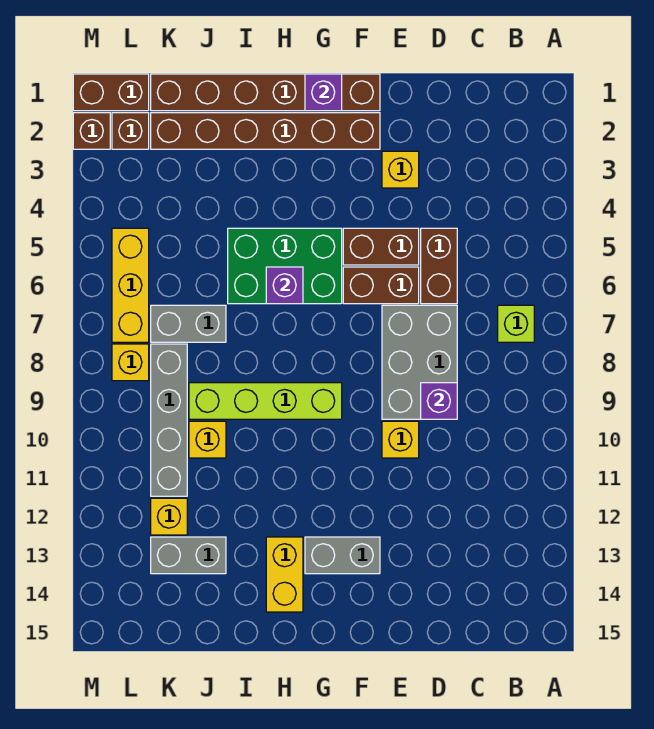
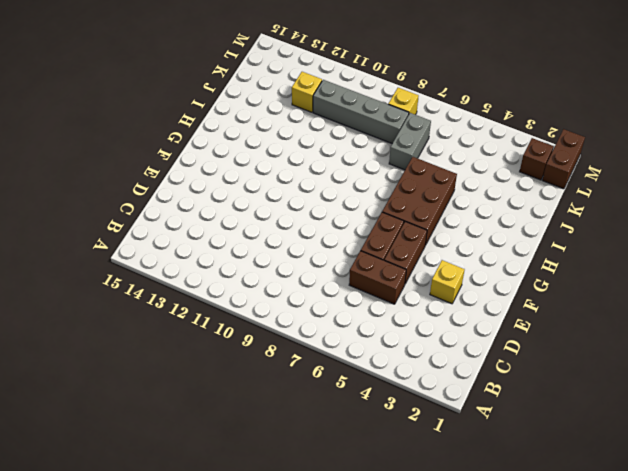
brown brick G5:I6 level 1 -> green brick G5:I6 level 1
none -> lime brick B7 level 1
none -> grey brick D7:E9 level 1
none -> yellow brick E10 level 1

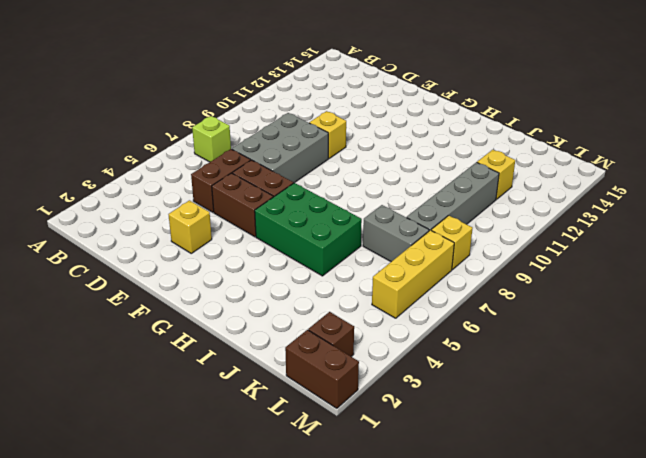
none -> brown brick F1:K1 level 1
none -> brown brick F2:K2 level 1
none -> grey brick F13:G13 level 1

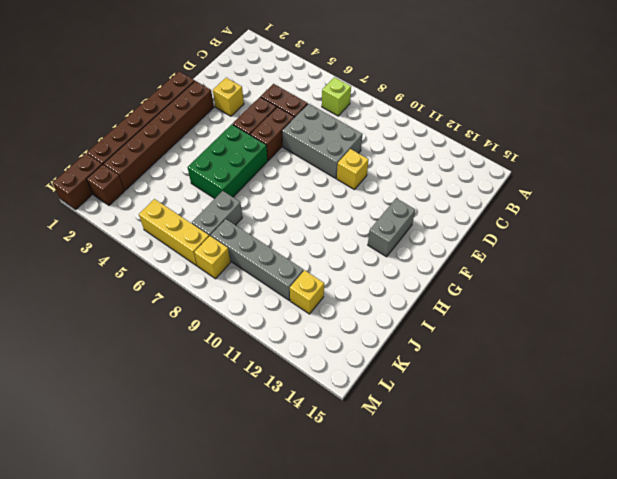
none -> lime brick G9:J9 level 1
none -> yellow brick H13:H14 level 1
none -> yellow brick J10 level 1

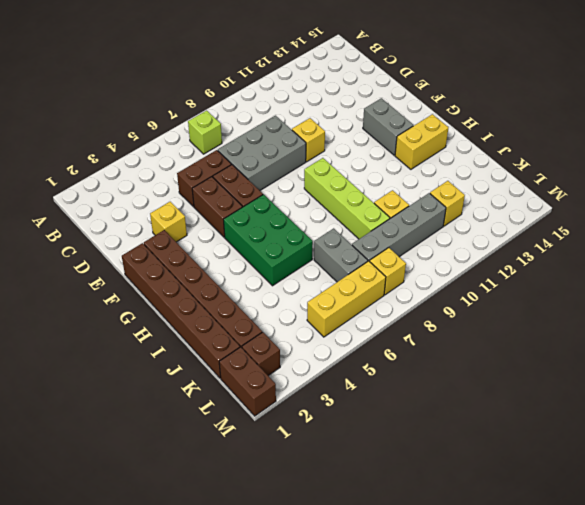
none -> grey brick J13:K13 level 1
none -> brown brick M2 level 1
none -> purple brick D9 level 2

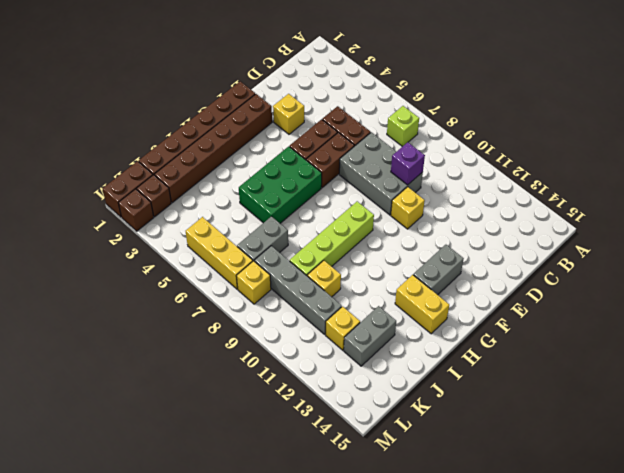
none -> purple brick G1 level 2
none -> purple brick H6 level 2

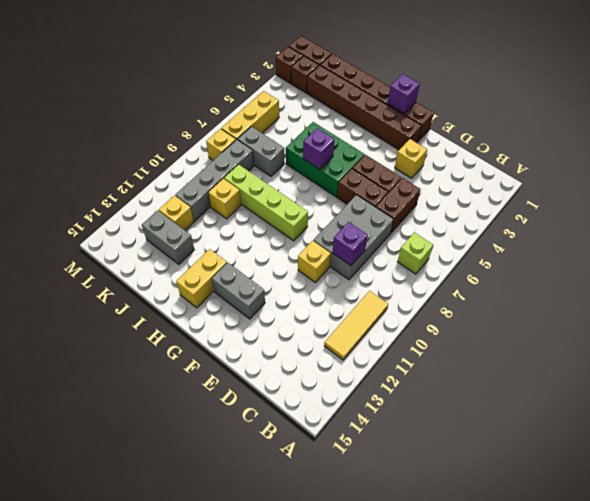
yellow tile B10:B12 level 1 -> none

